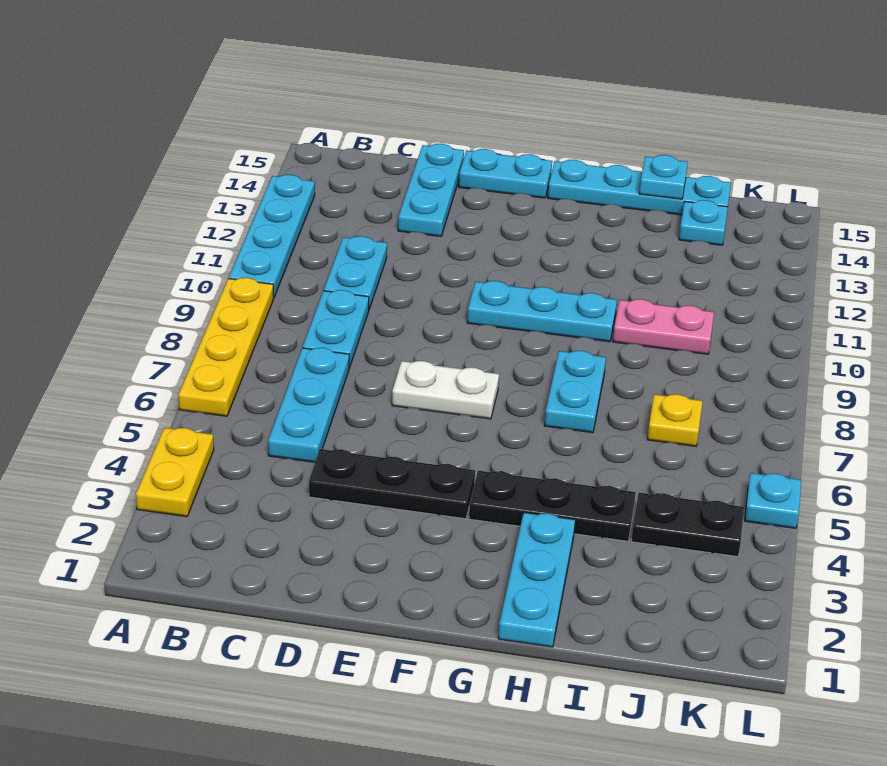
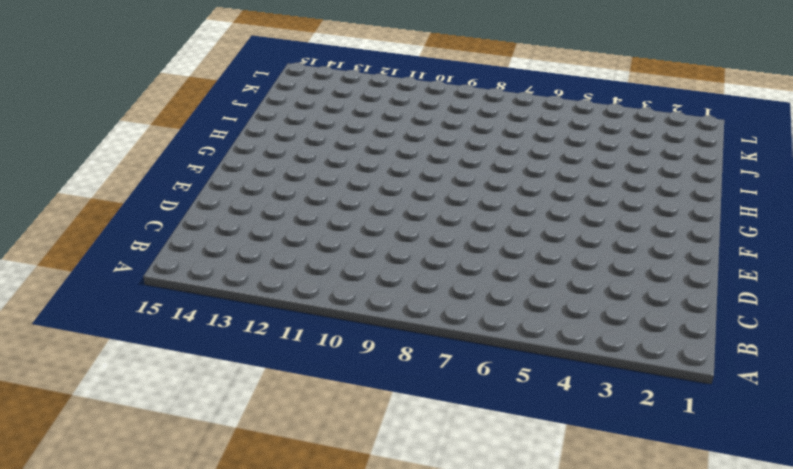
none -> yellow plate A3:A4 level 1
none -> yellow plate A6:A9 level 1
none -> cyan plate A10:A13 level 1

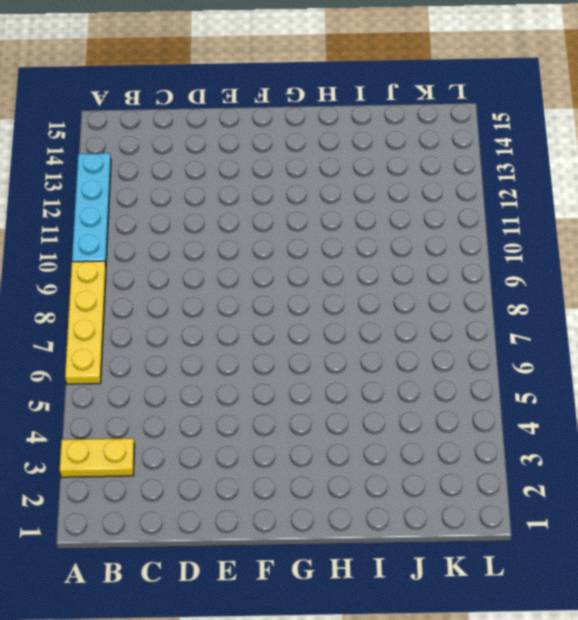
yellow plate A3:B3 level 1 -> yellow plate A3:A4 level 1
none -> cyan plate C5:C7 level 1
none -> cyan plate C8:C9 level 1
none -> cyan plate C10:C11 level 1

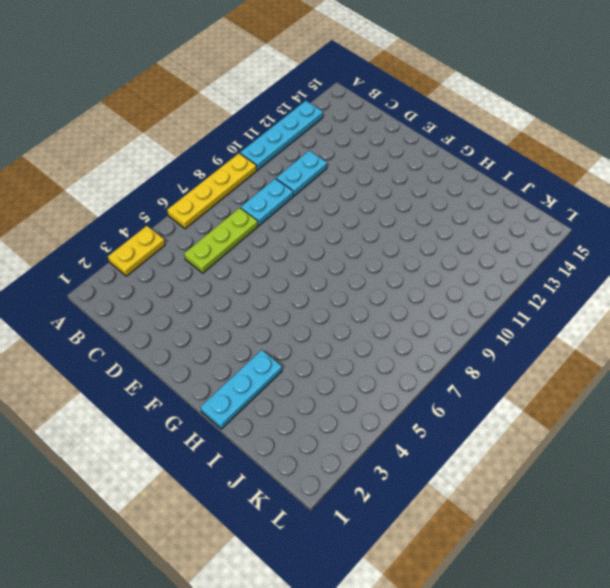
lime plate C5:C7 level 1 -> cyan plate C5:C7 level 1
none -> black plate D4:F4 level 1
none -> cyan plate D13:D15 level 1
none -> white plate E7:F7 level 1

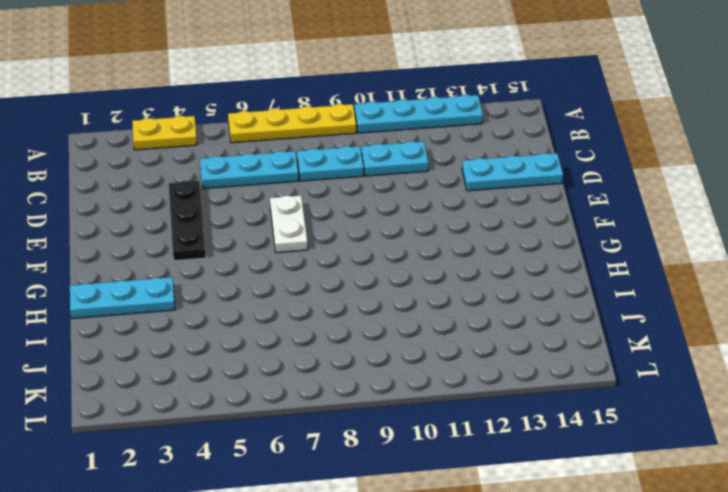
none -> cyan plate E15:F15 level 1
none -> cyan plate F10:H10 level 1
none -> black plate G4:I4 level 1

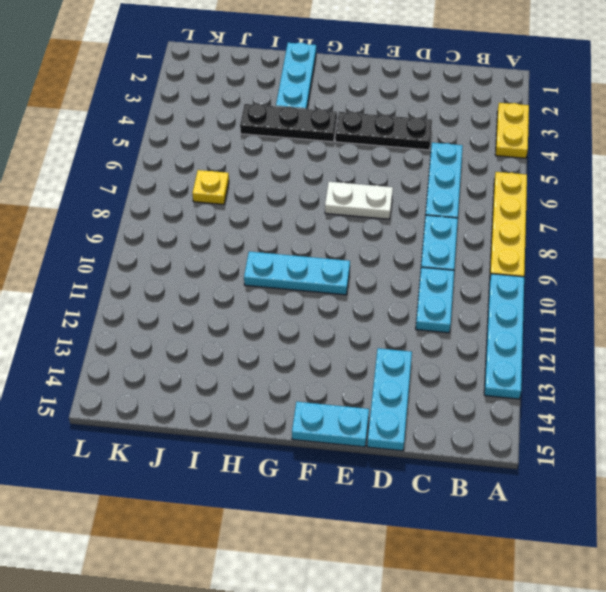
none -> cyan plate G15:J15 level 1
none -> cyan plate H7:H8 level 1
none -> pink plate I10:J10 level 1

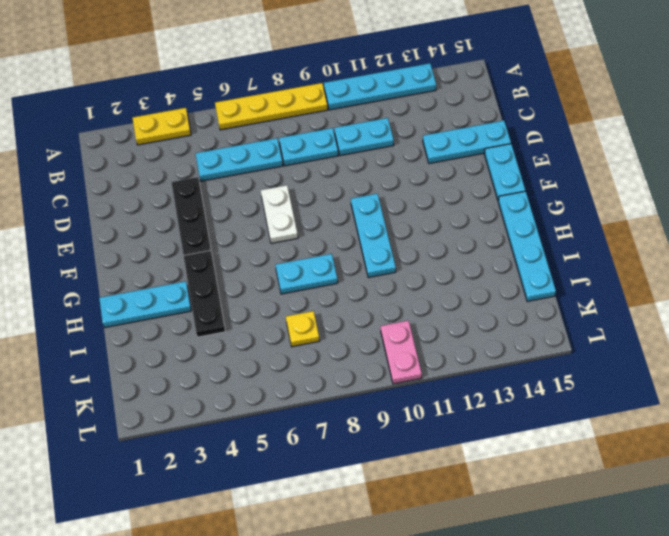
pink plate K10:L10 level 1 -> pink plate I10:J10 level 1
none -> black plate J4:K4 level 1
none -> cyan plate J14 level 1
none -> cyan plate L5 level 1

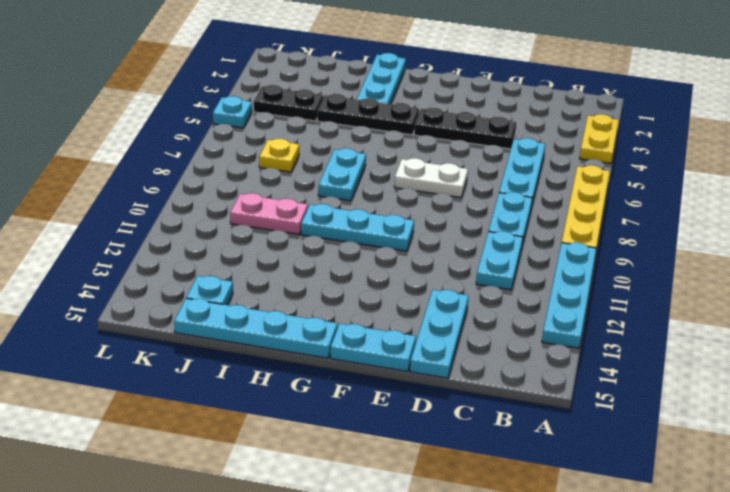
none -> cyan plate I15 level 2

